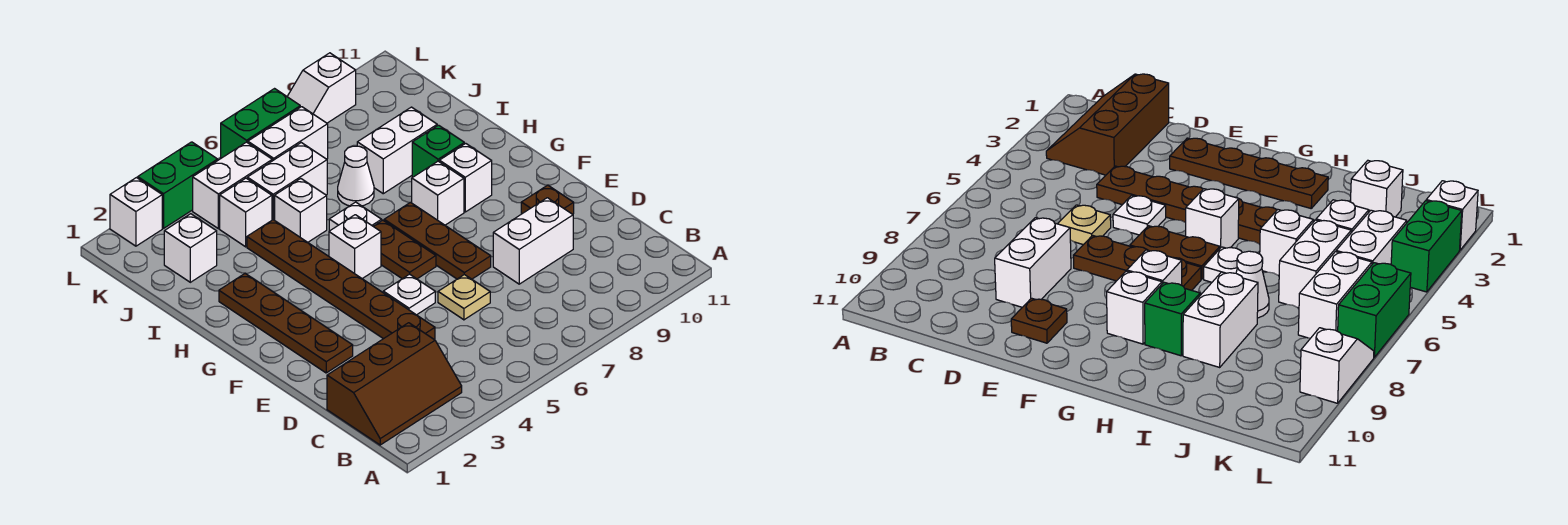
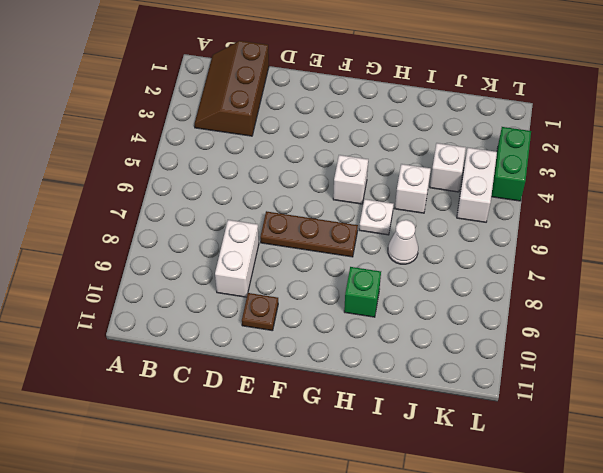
none -> brown plate D4:I4 level 1
none -> tan plate D6 level 1
none -> brown plate E2:H2 level 1

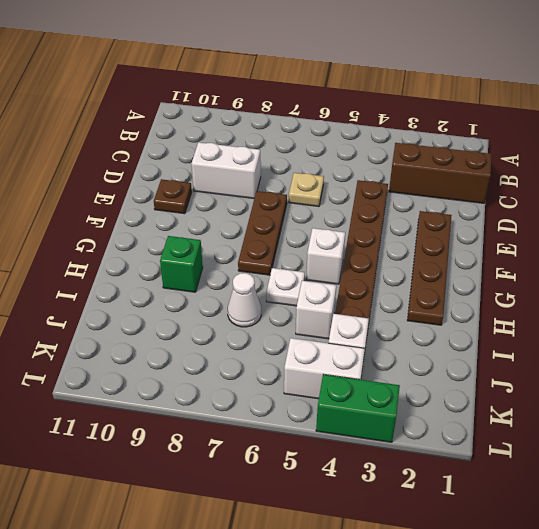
none -> white plate E5 level 1
none -> brown plate F6:G6 level 1
none -> white brick G8 level 1

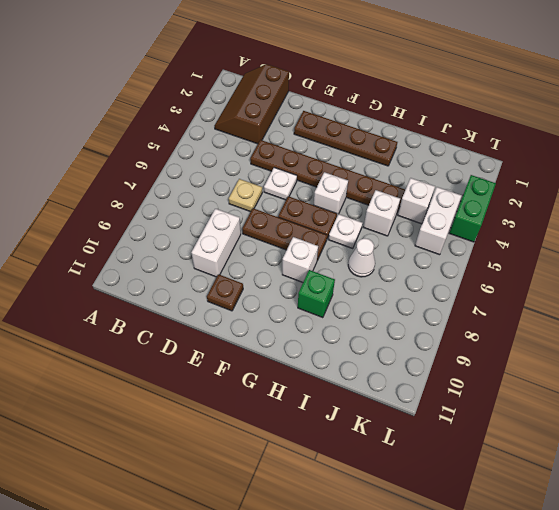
none -> white brick G9 level 1
none -> white brick I8:I9 level 1
none -> white brick J2 level 1

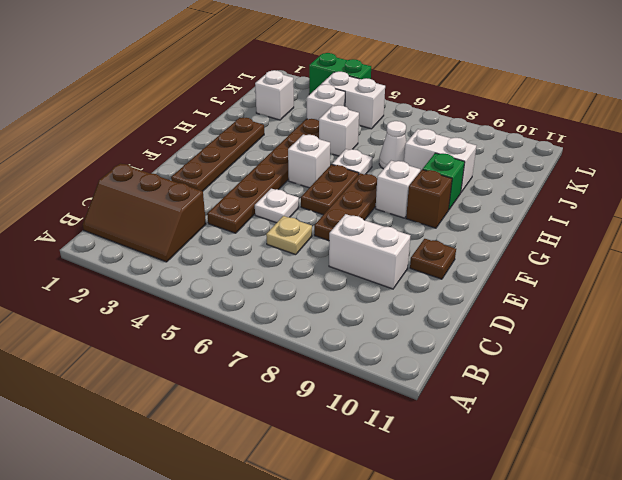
brown brick G9 level 1 -> white brick G9 level 1
none -> white brick J5:J6 level 1
none -> white brick K6:K7 level 1
none -> white brick L2 level 1

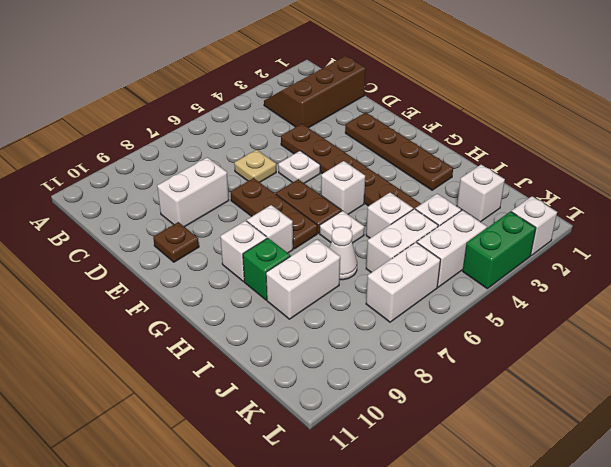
none -> green brick L6:L7 level 1
none -> white slope L8:L9 level 1 top 9

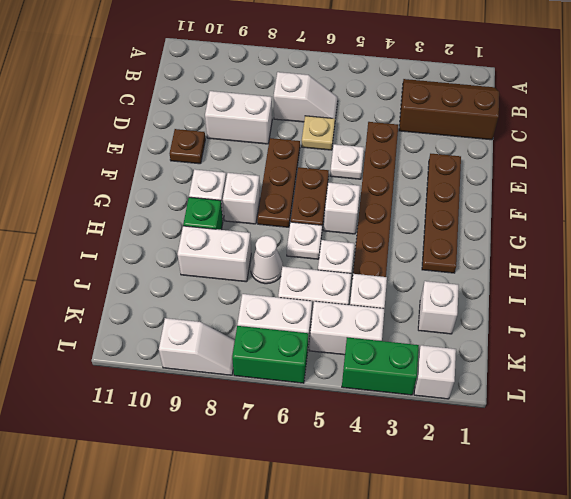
white slope C6:C7 level 1 top 7 -> none

